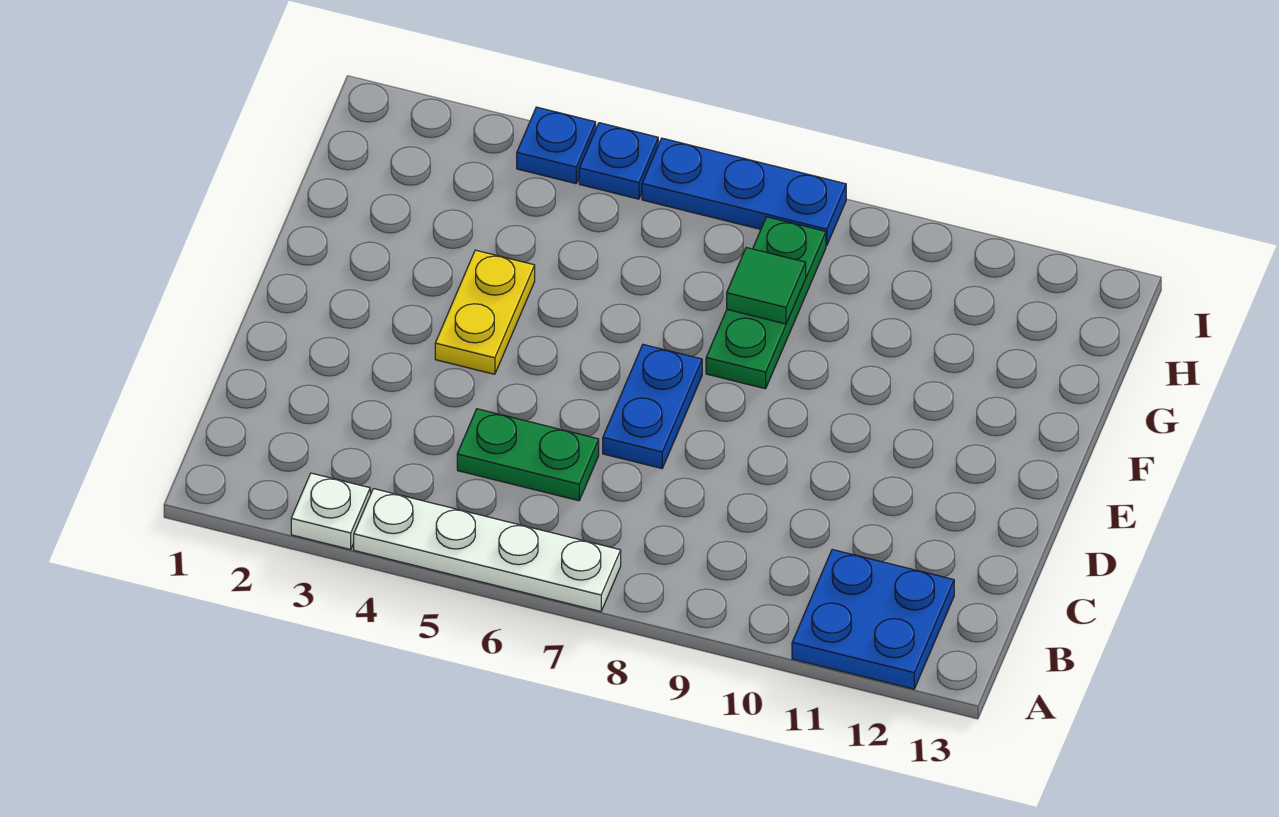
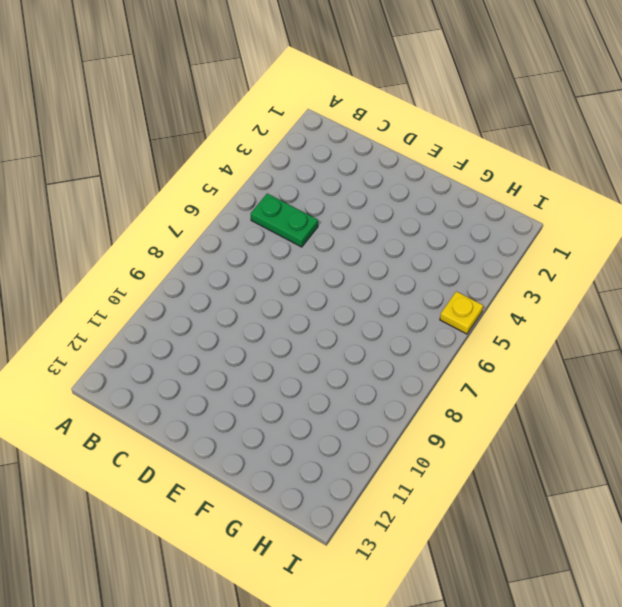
green plate B5:C5 level 1 -> green plate C5:C6 level 1
yellow plate I5 level 1 -> blue plate I5 level 1
none -> white plate A3 level 1
none -> white plate A4:A7 level 1

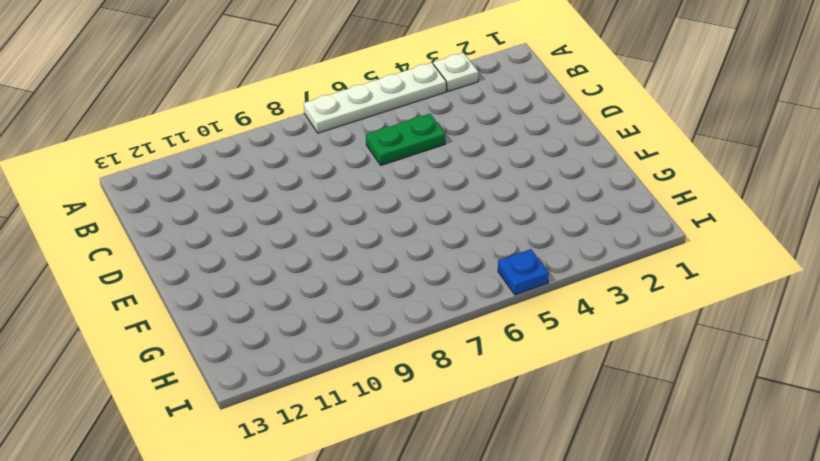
none -> blue plate A11:B12 level 1
none -> blue plate D7:E7 level 1

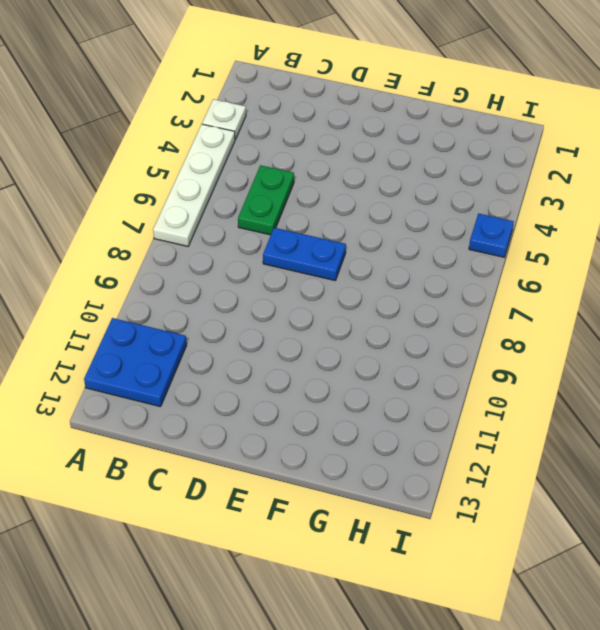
none -> yellow plate E4:F4 level 1
none -> green plate F8:H8 level 1

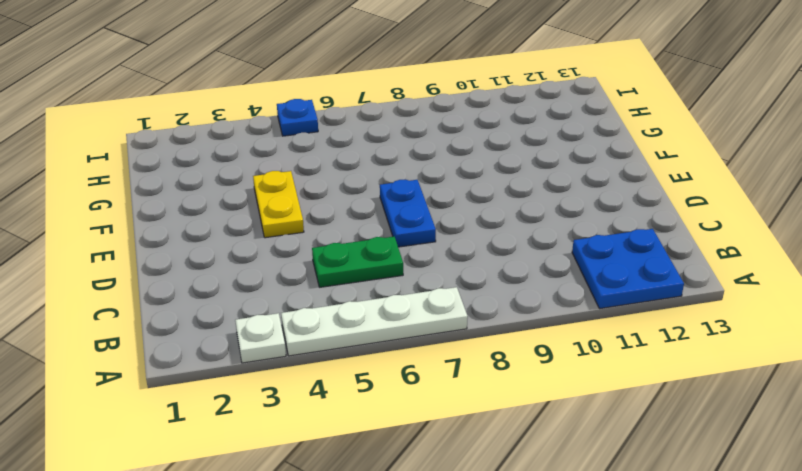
none -> green plate F8:H8 level 1
none -> blue plate I4 level 1

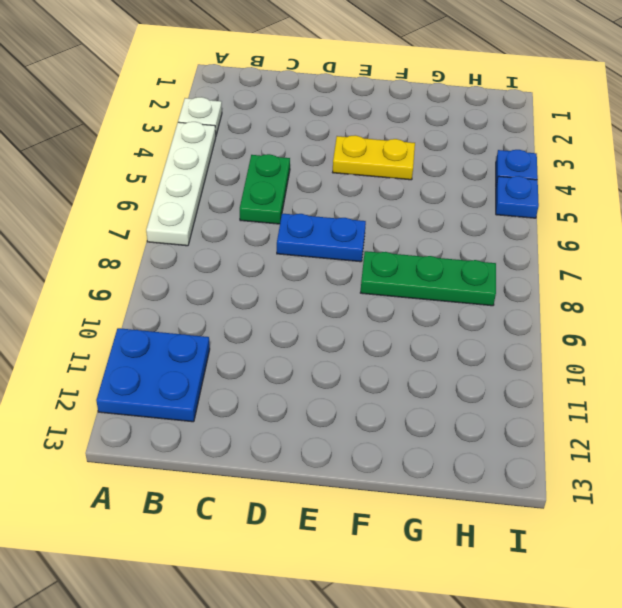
none -> blue plate I6:I8 level 1
none -> green tile G8 level 2

